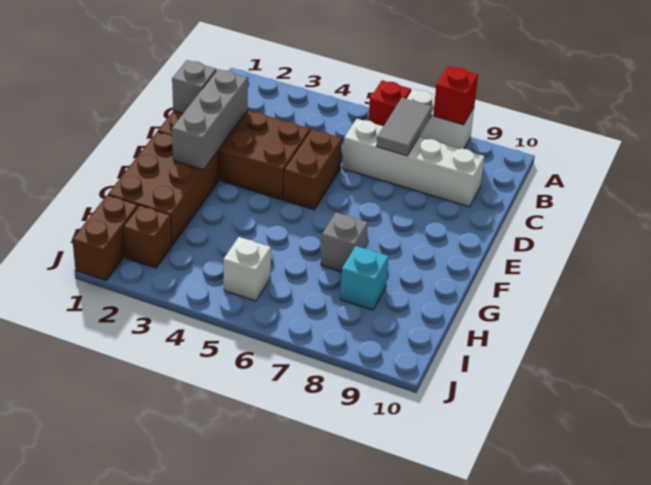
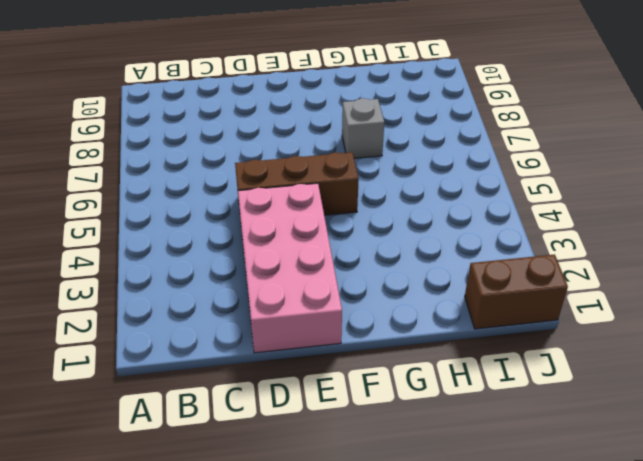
pink brick D1:E4 level 1 -> brown brick D1:E4 level 1
brown brick D5:F5 level 1 -> brown brick D5:E5 level 1
none -> red brick A6 level 1
none -> white brick A7:A8 level 1
none -> white brick C6:C9 level 1

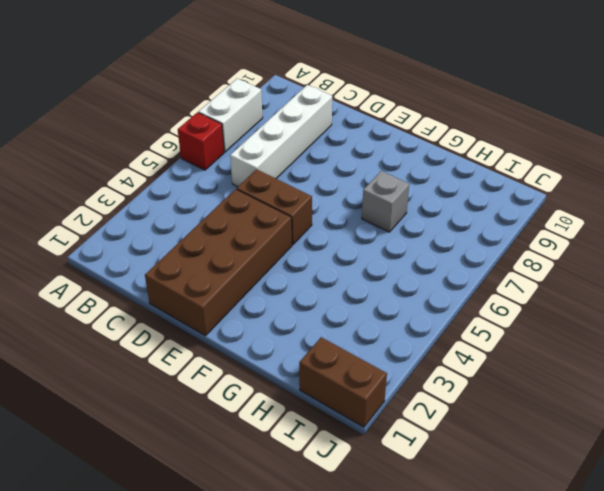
none -> brown brick F1:H2 level 1
none -> cyan brick H8 level 1
none -> brown brick I2 level 1

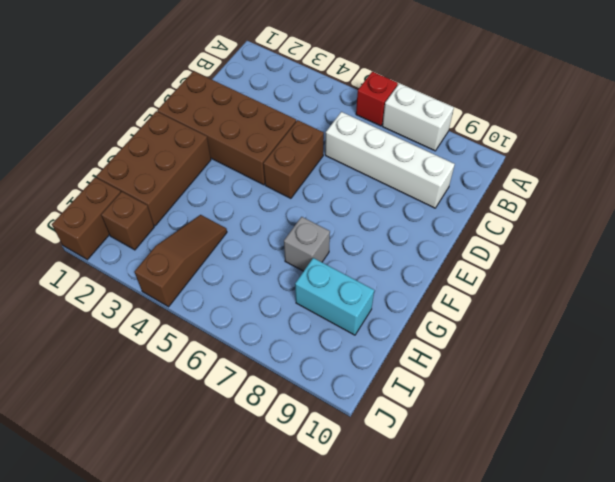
brown slope H4:J4 level 1 top J -> none
cyan brick H8:H9 level 1 -> cyan brick H8 level 1
none -> white brick I5 level 1
none -> red brick A8 level 2
none -> grey tile B7:C7 level 2

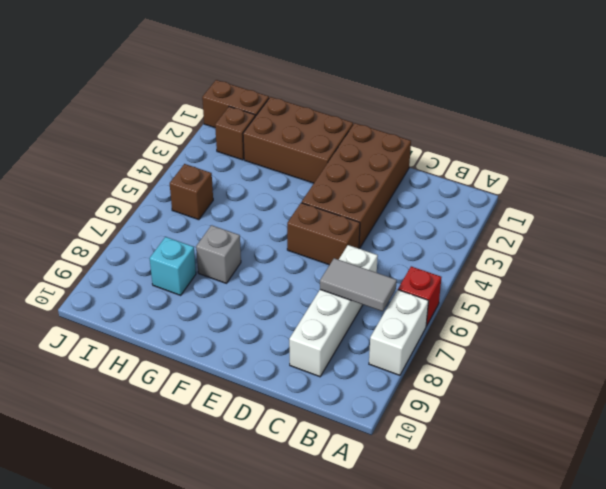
brown brick I5 level 1 -> white brick I5 level 1
none -> red brick A8 level 2
none -> grey brick D1 level 2
none -> grey brick D2:F2 level 2

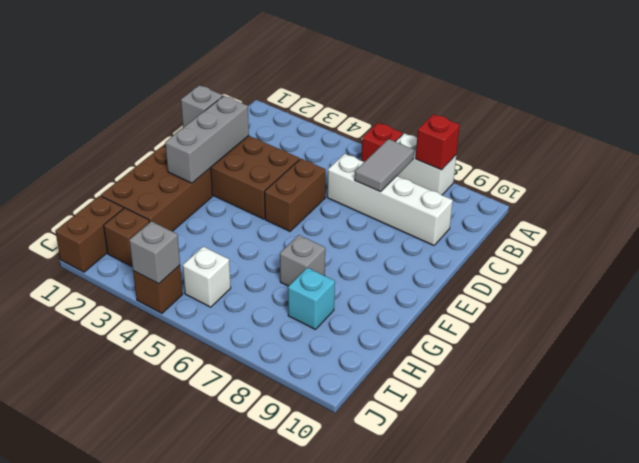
brown brick J4 level 1 -> none
grey brick J4 level 2 -> none

